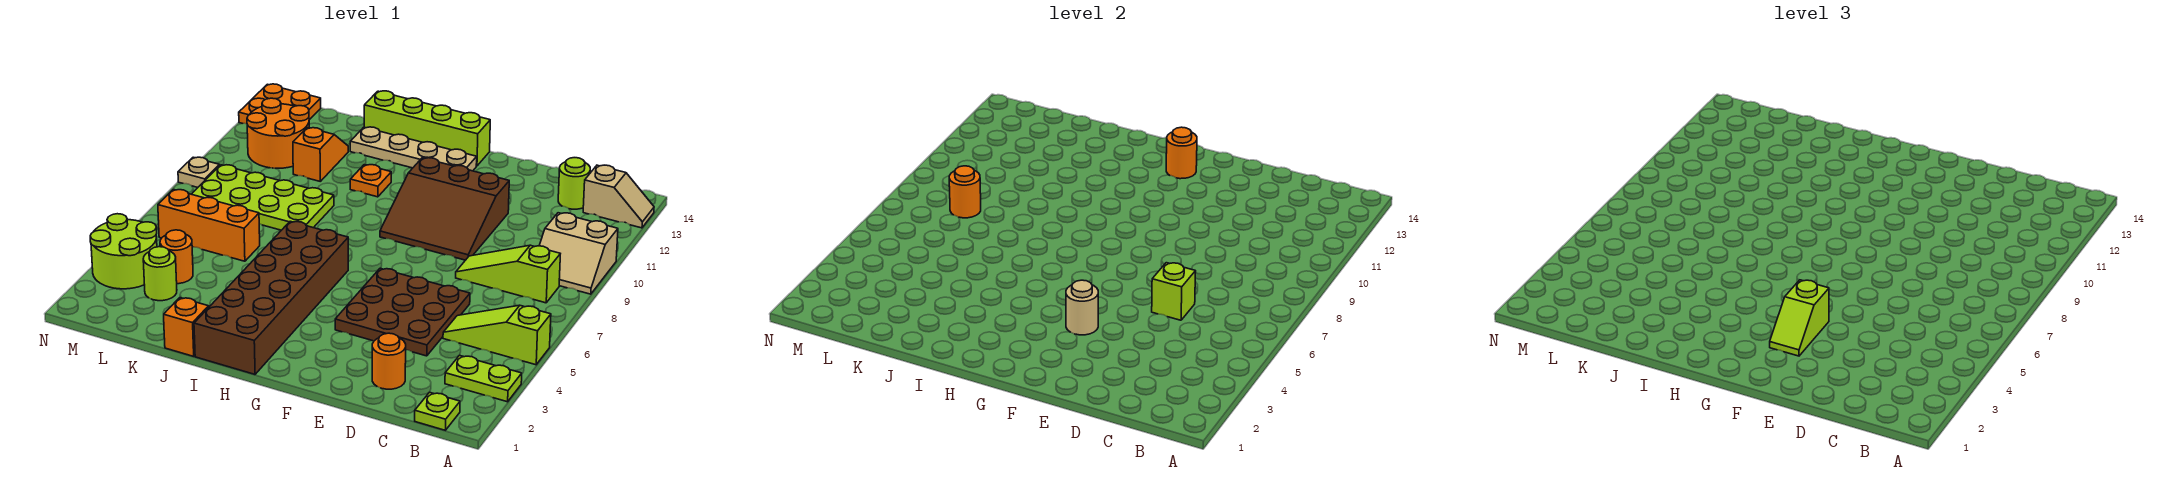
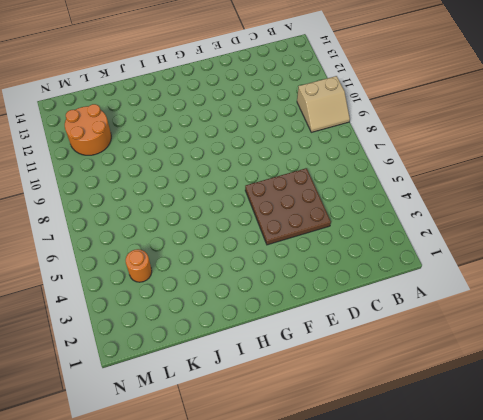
none -> lime plate A3:B3 level 1
none -> lime slope A5:C5 level 1 top A
none -> tan slope A13:B13 level 1 top B

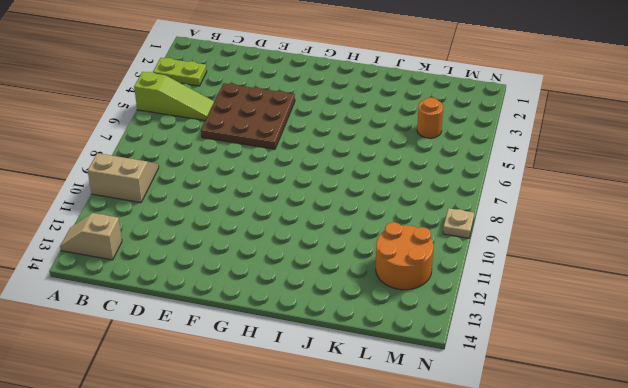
none -> lime plate B1 level 1
none -> lime slope B8:D8 level 1 top B
none -> lime round brick C13 level 1

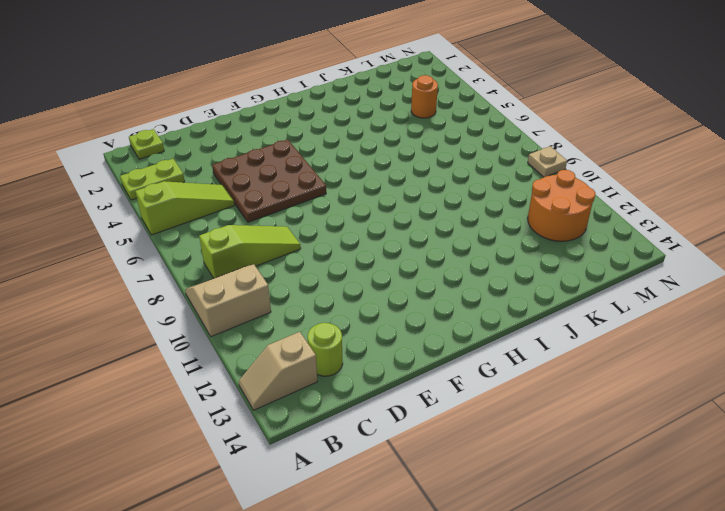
none -> orange round brick D2 level 1
none -> brown slope E9:G11 level 1 top 11
none -> tan plate G13:J13 level 1

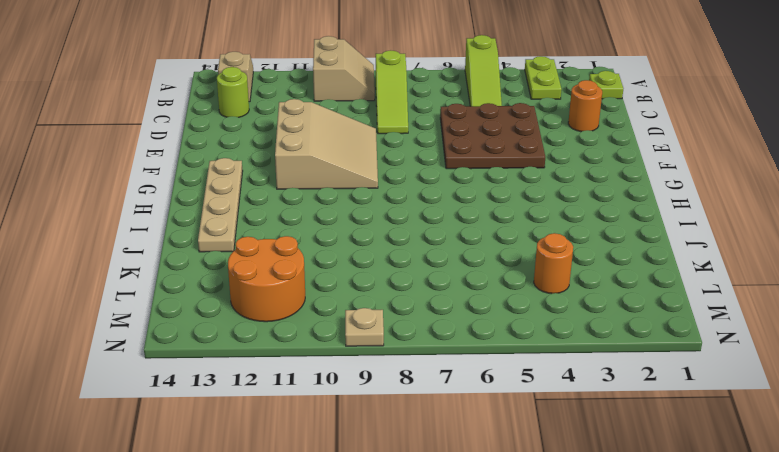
tan slope E9:G11 level 1 top 11 -> brown slope E9:G11 level 1 top 11
none -> lime brick G14:J14 level 1
none -> brown brick H1:I6 level 1
none -> orange plate I11 level 1

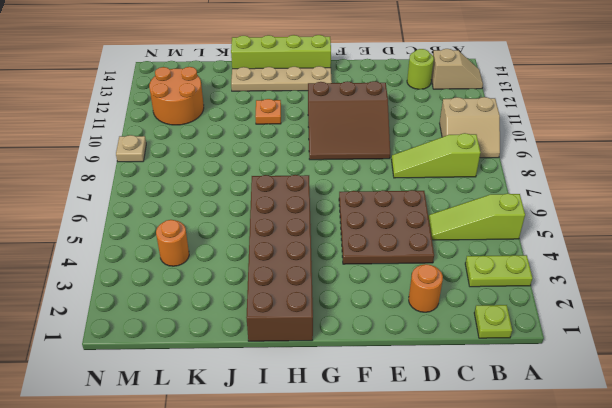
none -> orange brick J1 level 1
none -> lime plate J8:M9 level 1
none -> orange brick K6:M6 level 1

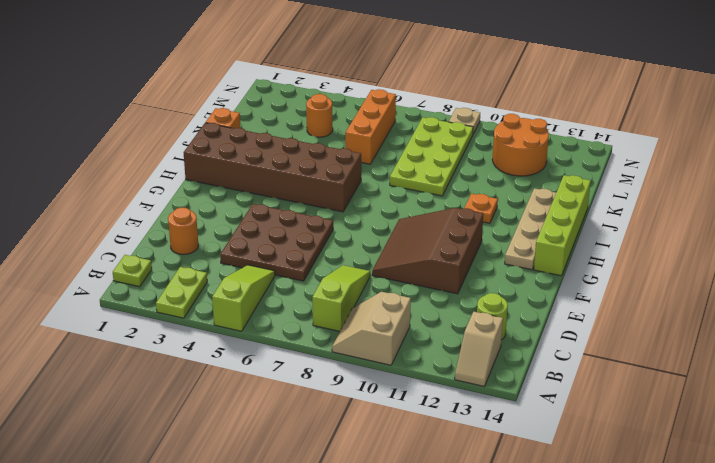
none -> orange slope K11:K12 level 1 top 11
none -> lime round brick L3 level 1
none -> lime round brick M3:N4 level 1

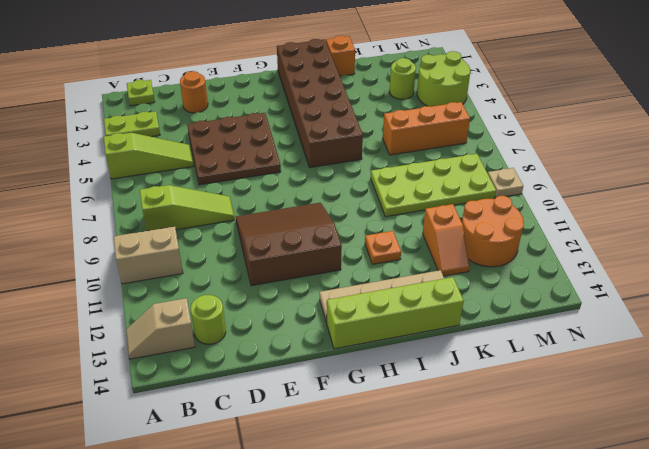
none -> orange round brick L4 level 1
none -> orange plate M13:N14 level 1
none -> lime brick D6 level 2

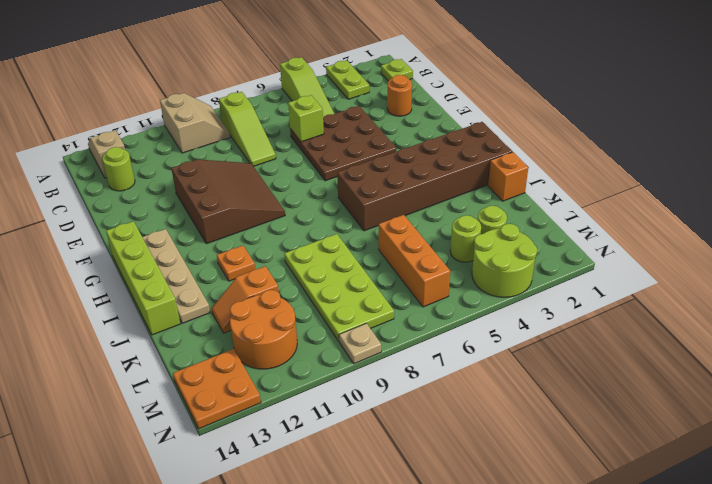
lime round brick L4 level 1 -> orange round brick L4 level 1
none -> tan round brick F4 level 2
none -> orange round brick G13 level 2
none -> orange round brick L8 level 2

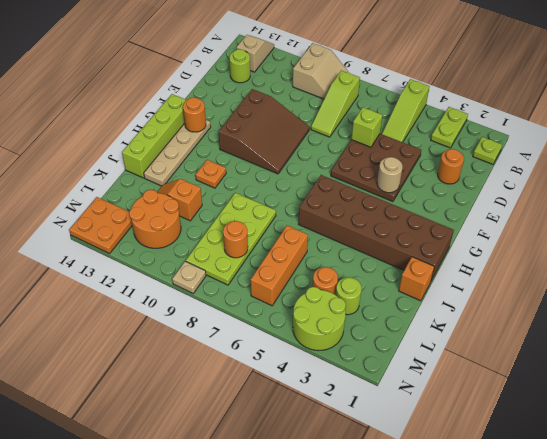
none -> lime slope F3:F4 level 3 top 4

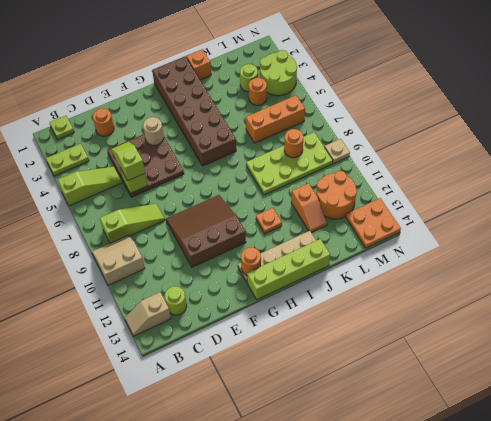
lime slope D5:D6 level 3 top 6 -> lime slope F3:F4 level 3 top 4

